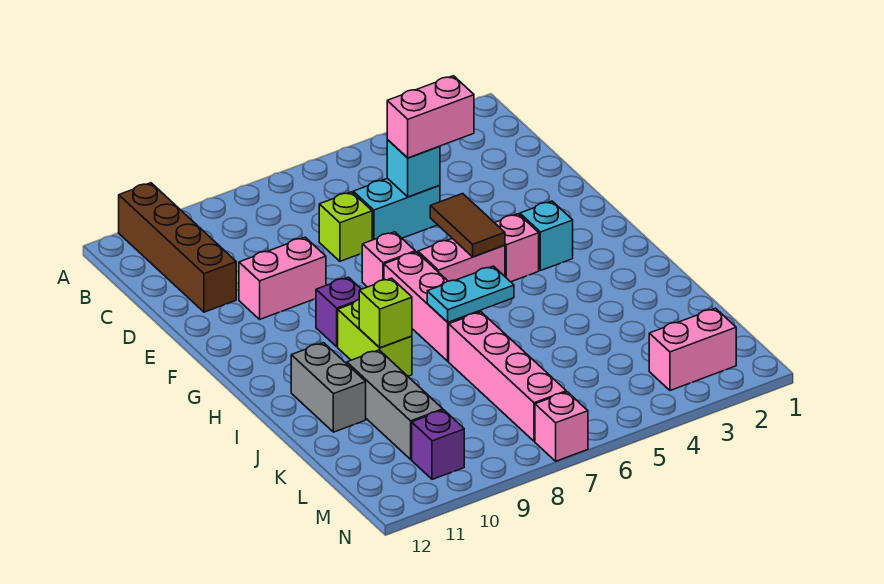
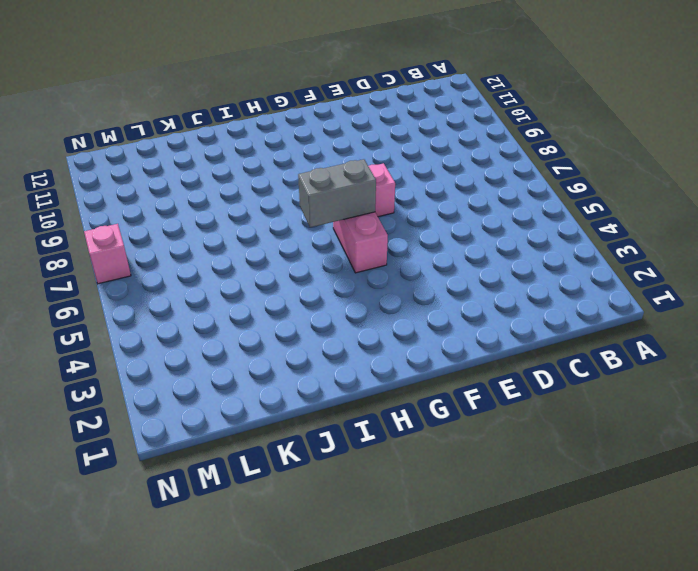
grey brick G6:H6 level 2 -> grey brick I11:J11 level 1
none -> brown brick A11:D11 level 1
none -> cyan brick D5:D6 level 1
none -> lime brick D7 level 1

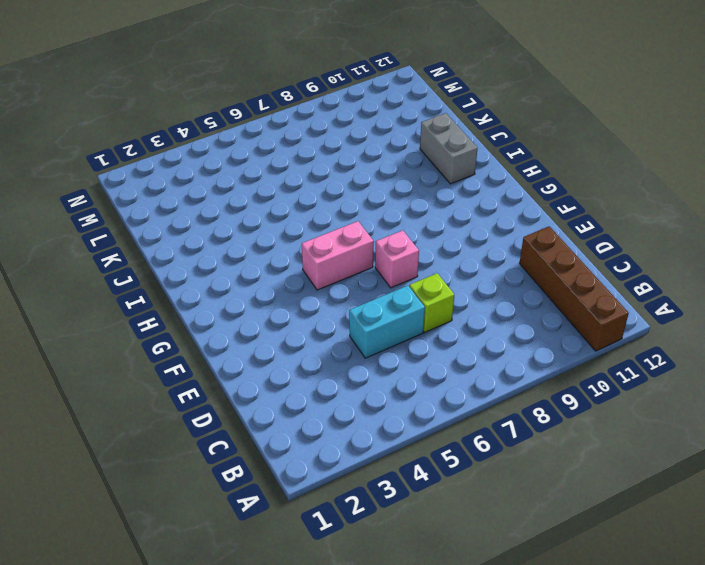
none -> pink brick E9:E10 level 1
none -> cyan brick G3 level 1
none -> pink brick G4 level 1

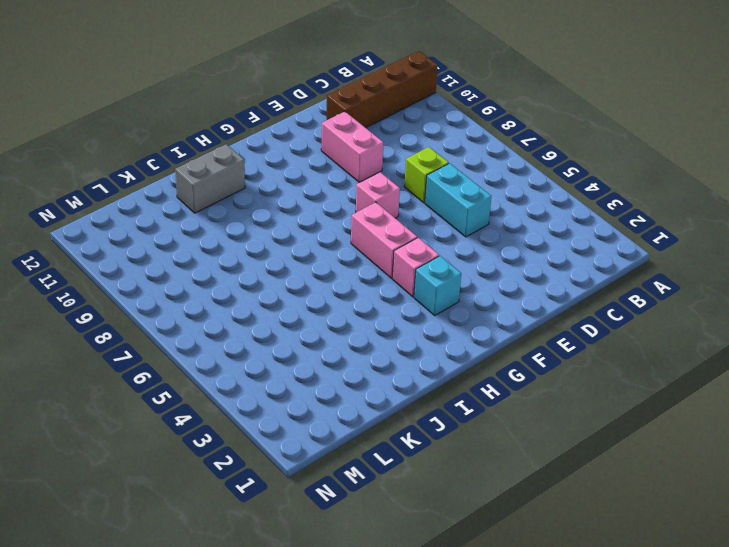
none -> pink brick G7:I7 level 1
none -> purple brick G9 level 1
none -> lime brick H9:I9 level 1

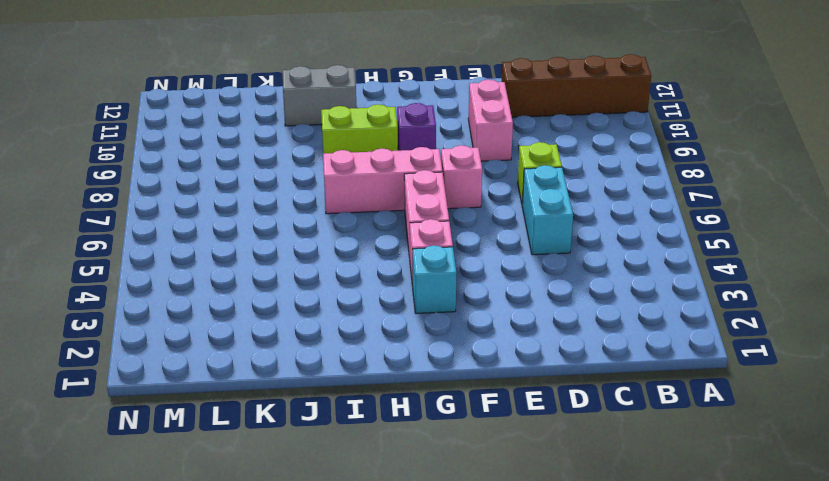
none -> pink brick J7:M7 level 1
none -> grey brick J10:L10 level 1
none -> pink brick M2:M3 level 1

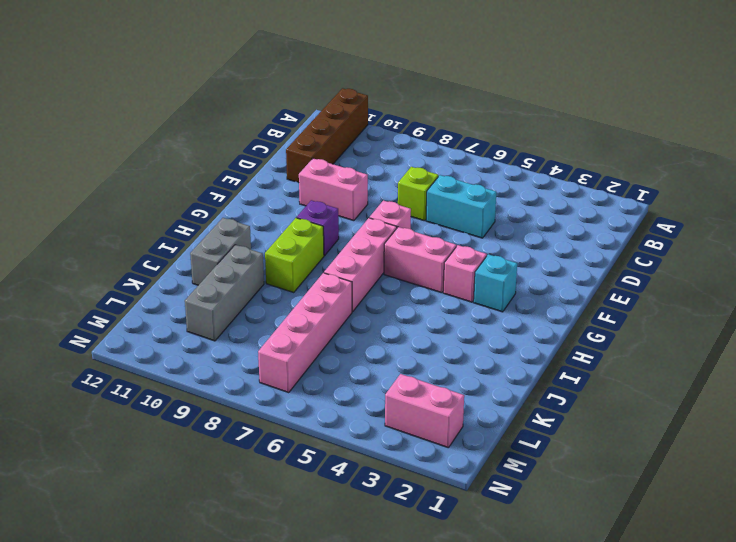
none -> purple brick M10 level 1
none -> pink brick N7 level 1
none -> cyan brick D5 level 2

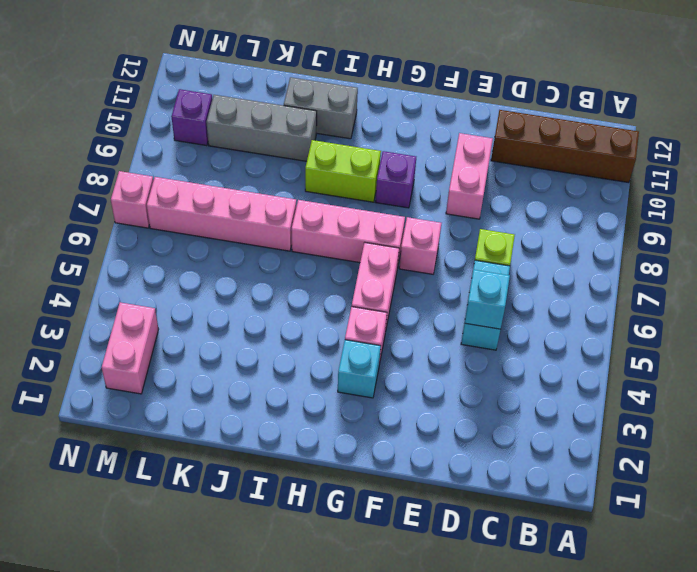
none -> brown tile F5:G5 level 2
none -> cyan plate I6:I7 level 2
none -> lime brick I9 level 2

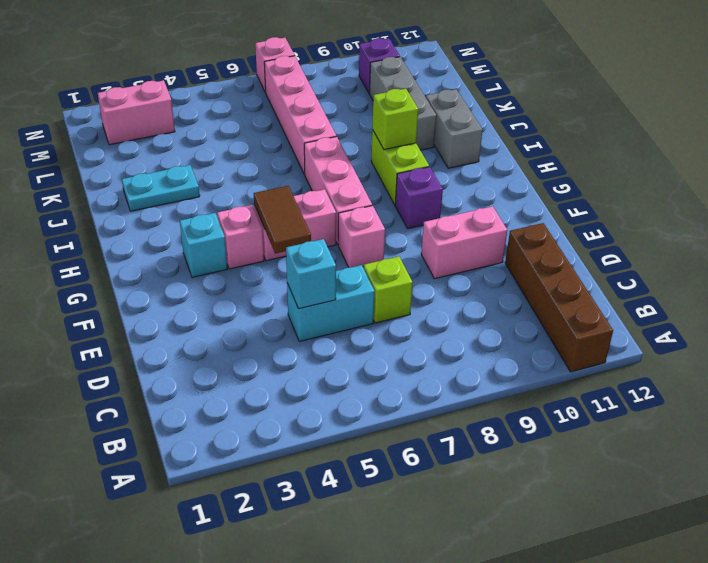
cyan plate J2:J3 level 1 -> cyan plate I6:I7 level 2
none -> pink brick D4:D5 level 3

